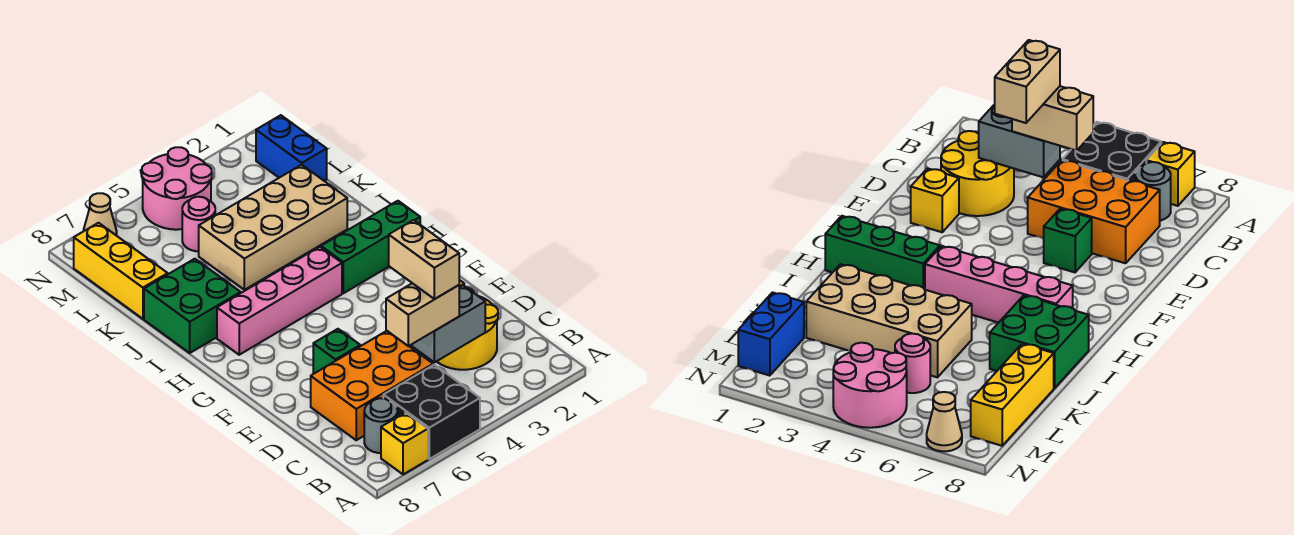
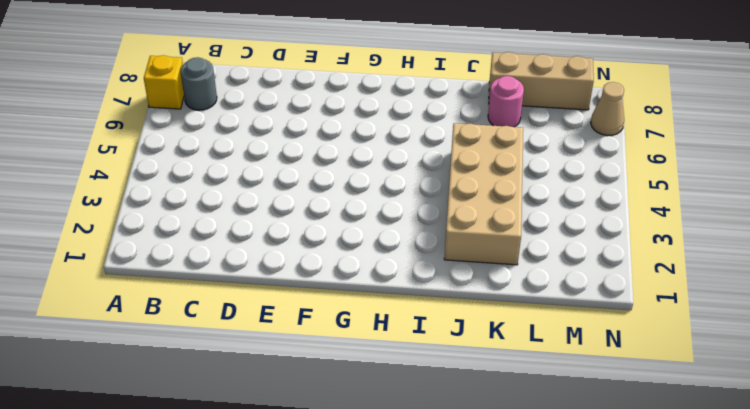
pink round brick K7 level 1 -> pink round brick L5 level 1
tan brick K8:M8 level 1 -> yellow brick K8:M8 level 1
none -> black brick A5:B6 level 1
none -> yellow round brick C2:D3 level 1
none -> orange brick C5:D7 level 1

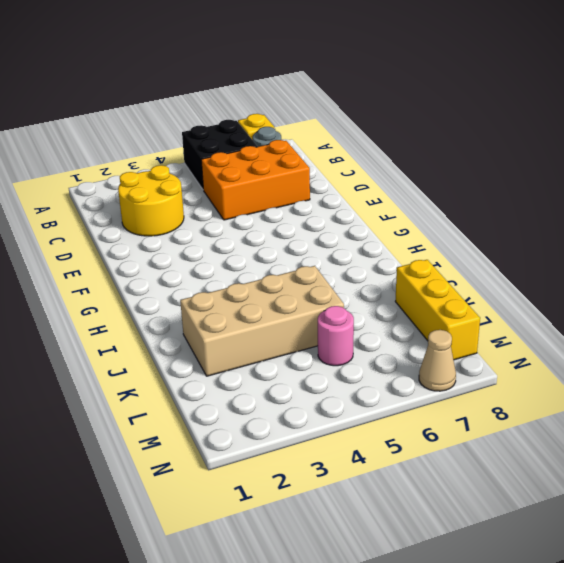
none -> yellow brick E2 level 1
none -> green brick E6 level 1
none -> green brick H1:H3 level 1

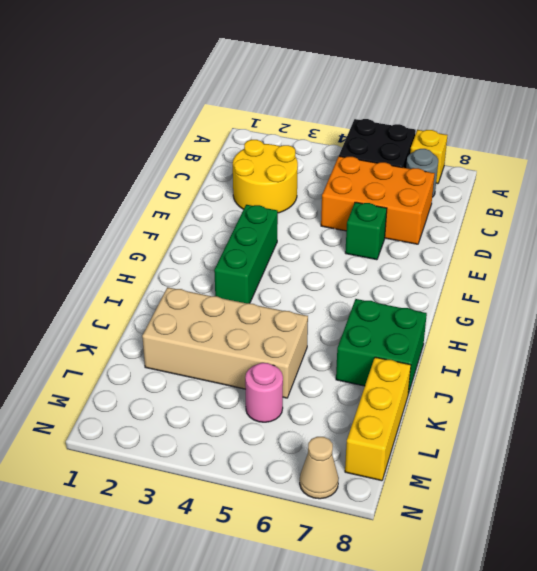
green brick F3:H3 level 1 -> green brick H1:H3 level 1
none -> yellow brick E2 level 1
none -> pink brick H4:H7 level 1
none -> blue brick L1:M1 level 1

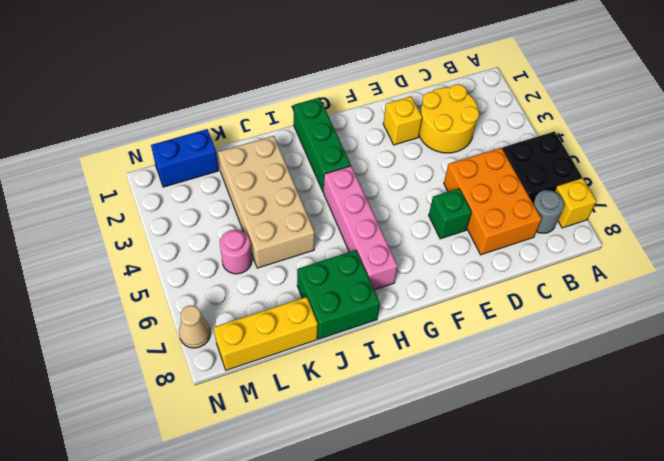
none -> pink round brick M4:N5 level 1
none -> grey brick C3:C4 level 2
none -> tan brick C4:C5 level 3

